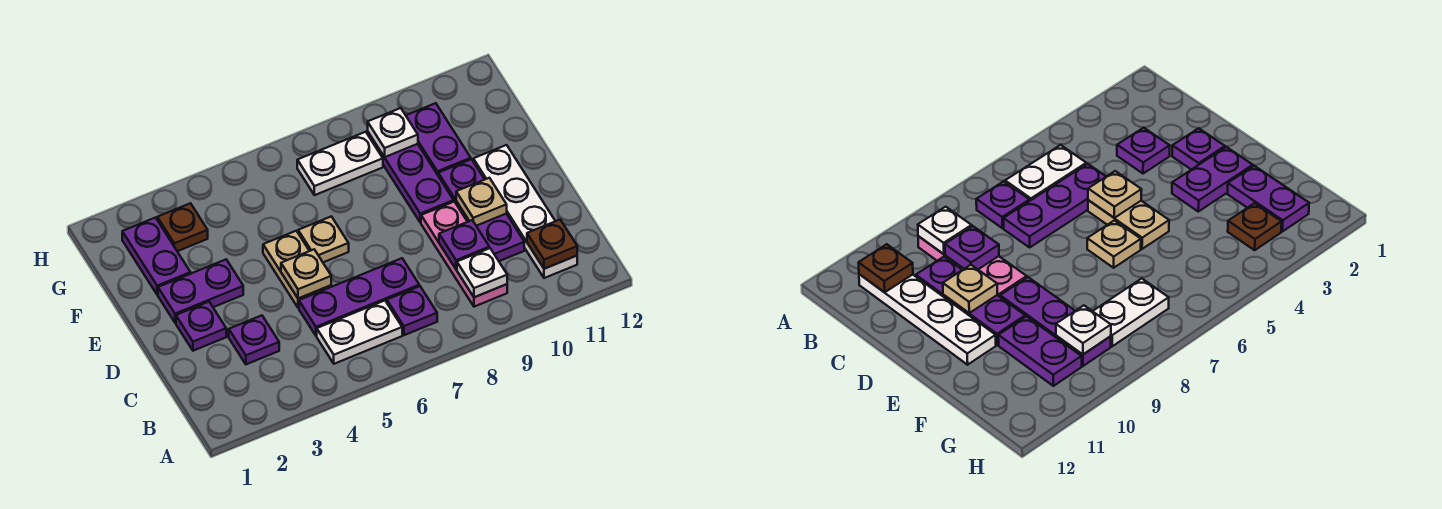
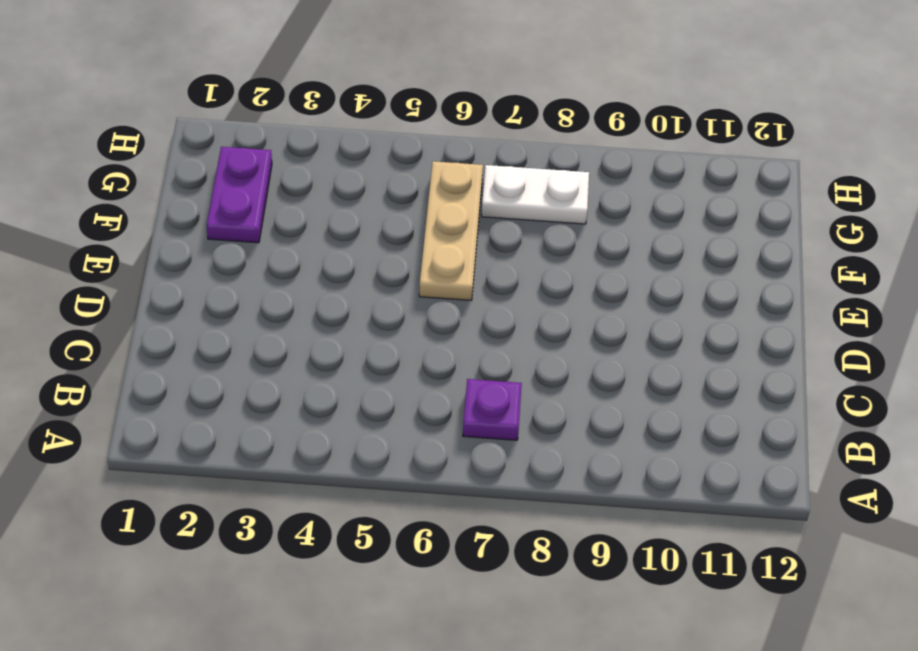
tan plate E6:G6 level 1 -> tan plate E6 level 1
none -> white plate B5:B6 level 1
none -> pink plate B9:D9 level 1
none -> white plate B11:E11 level 1

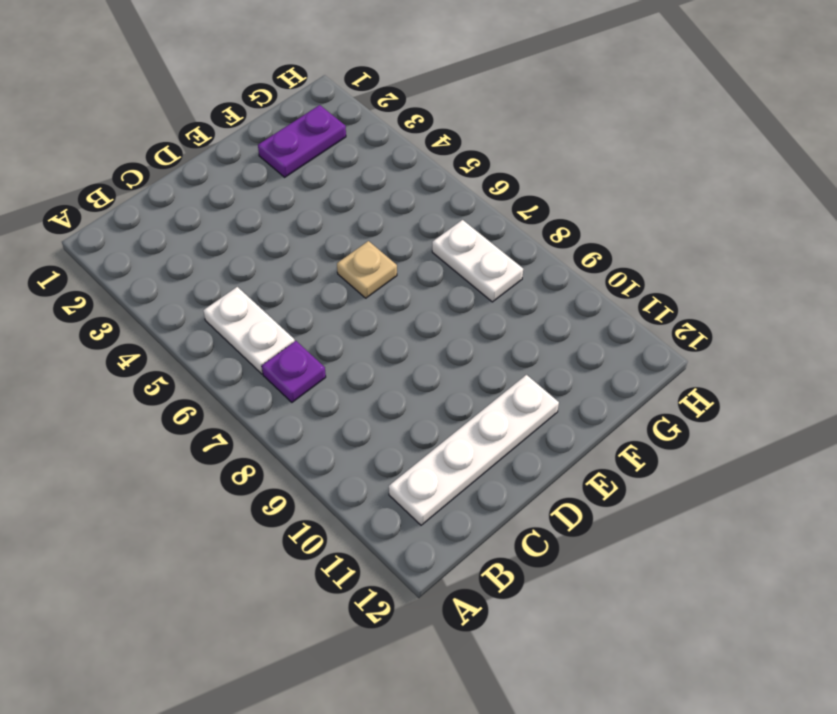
none -> pink plate B9:D9 level 1
none -> purple plate C3 level 1
none -> purple plate C5:C7 level 1

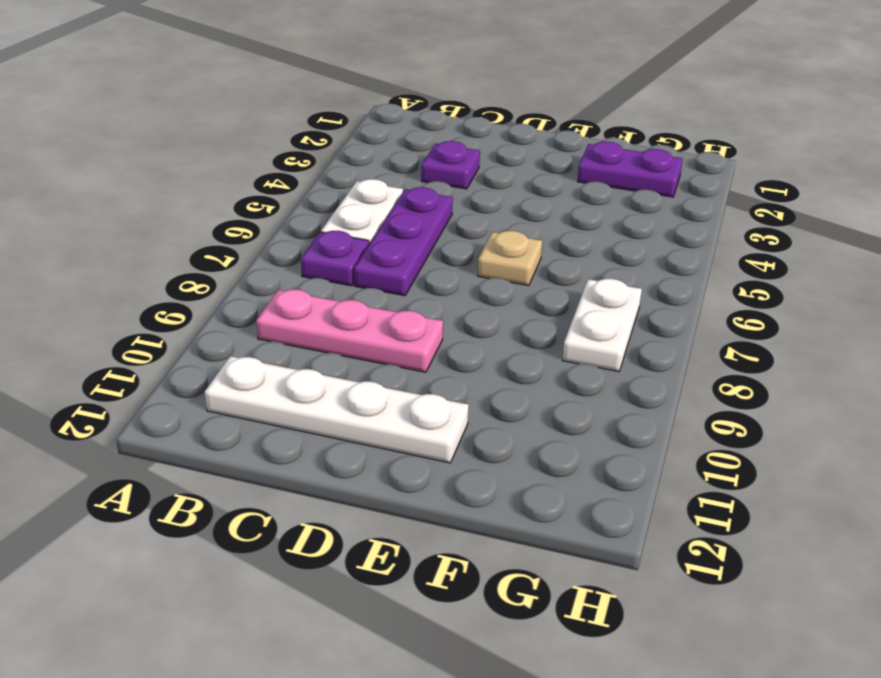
none -> purple plate C10:E10 level 1
none -> purple plate D2 level 1
none -> tan plate D5:E5 level 1

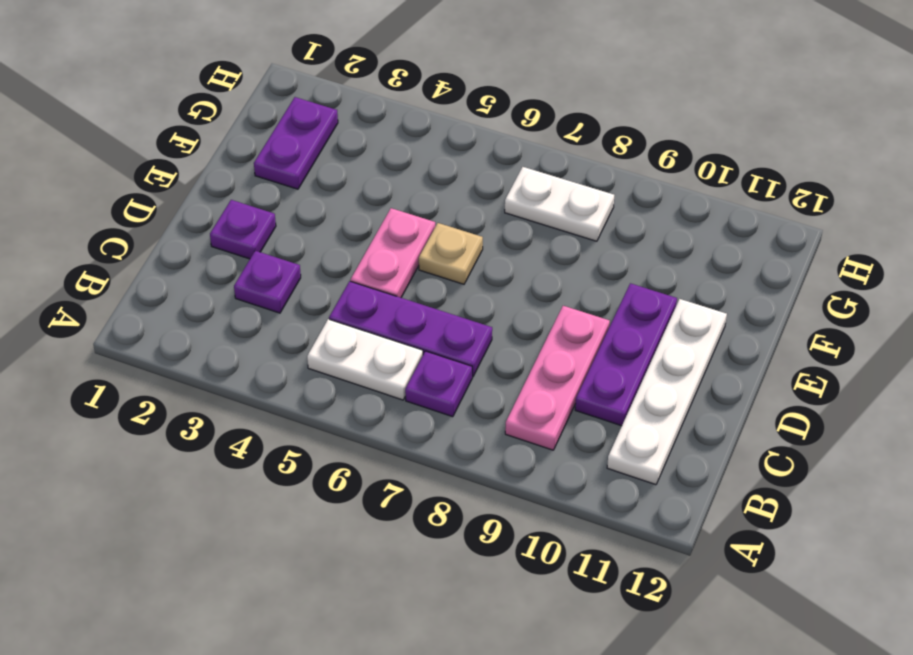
pink plate D5:E5 level 1 -> tan plate D5:E5 level 1
none -> purple plate E2:E3 level 1
none -> purple plate E9:G9 level 1
none -> purple plate F10:G10 level 1

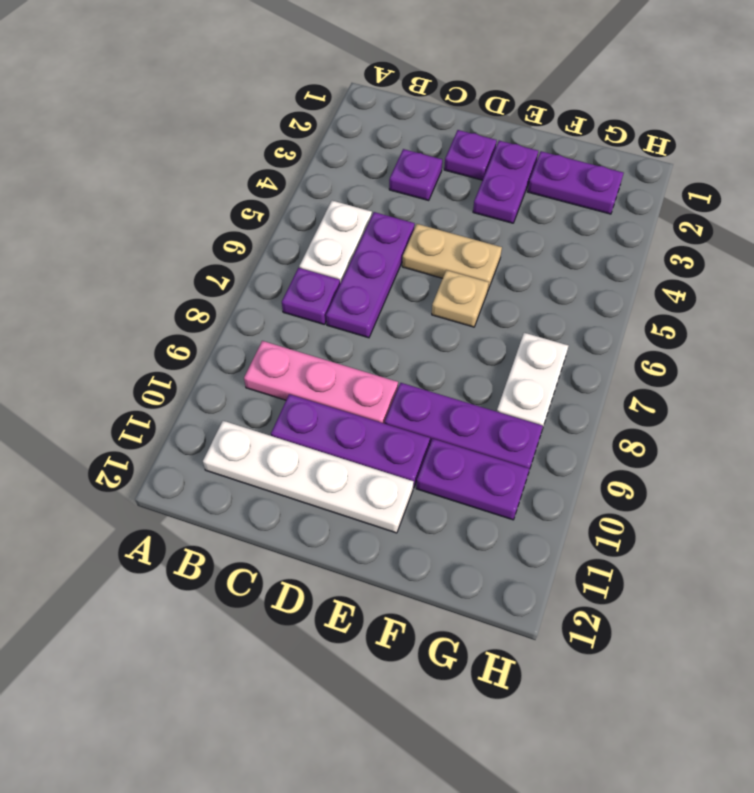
none -> brown plate G3 level 1
none -> white plate B9 level 2
none -> brown plate B11 level 2

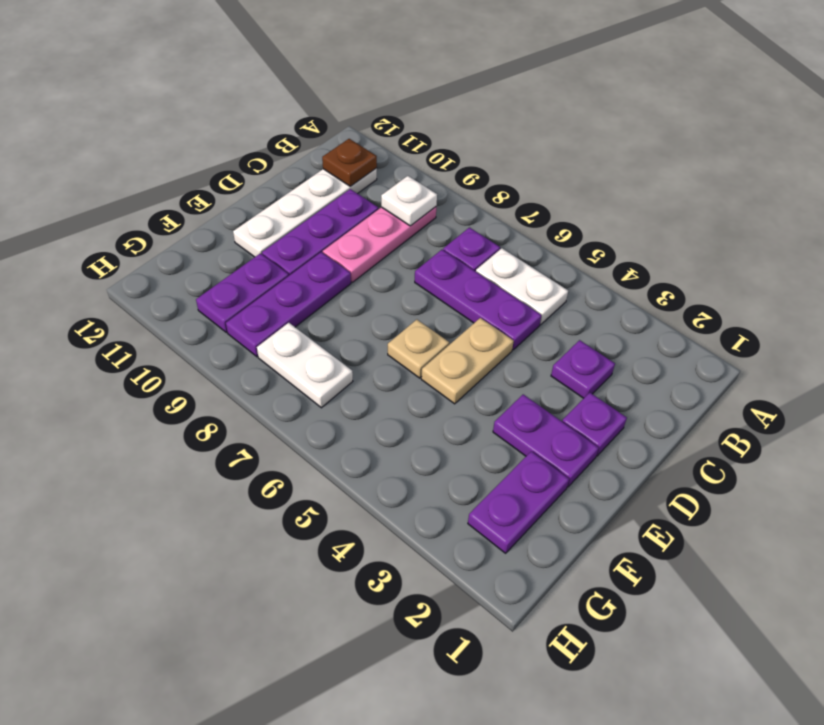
none -> brown plate G3 level 1
none -> purple plate C9 level 2
none -> tan plate D5 level 2

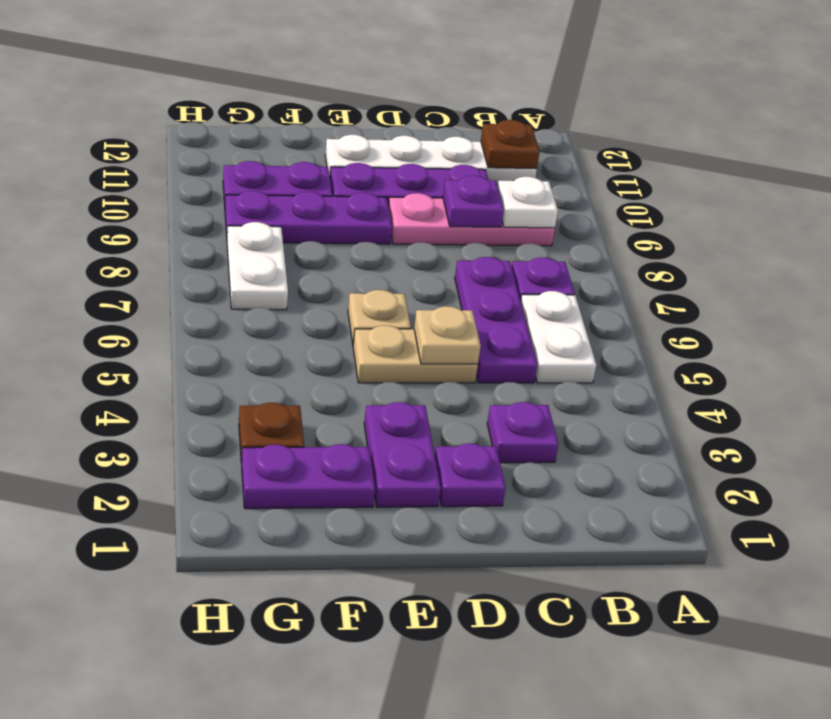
none -> tan plate D10 level 2
none -> white plate G9 level 2

